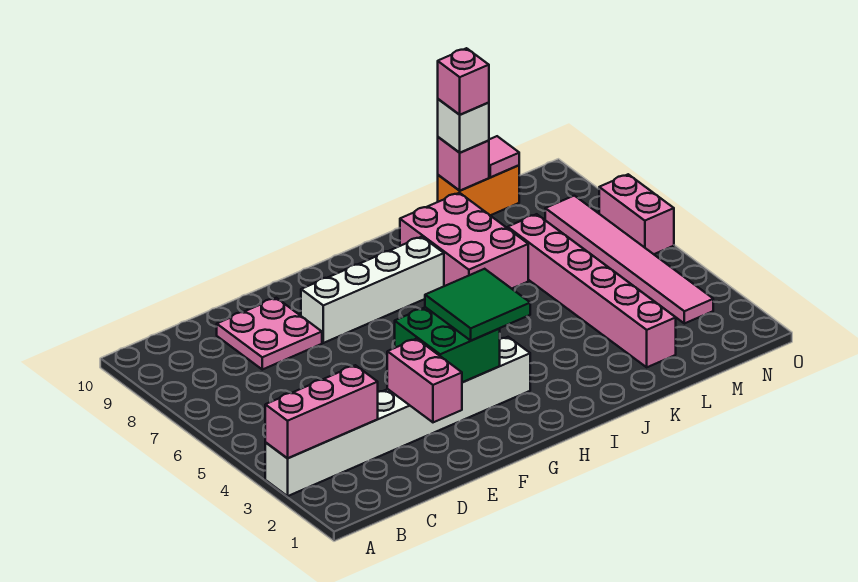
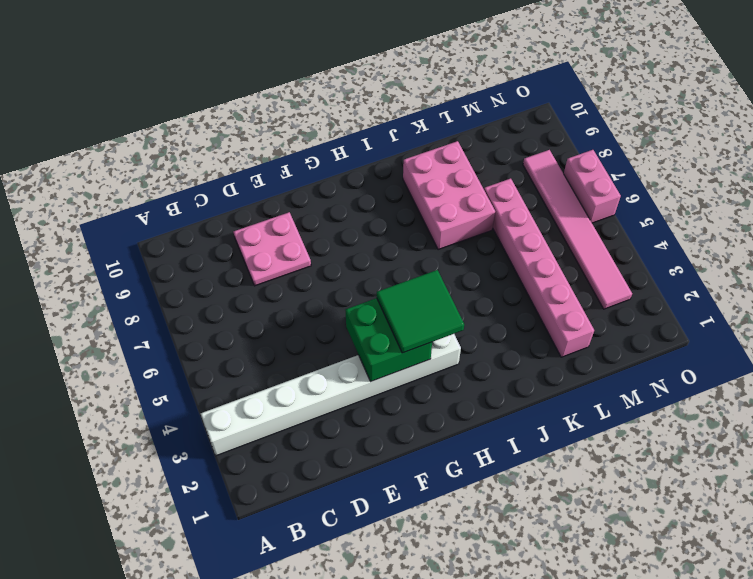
none -> white brick F8:I8 level 1
none -> orange brick L10:M10 level 1
none -> pink brick A3:C3 level 2

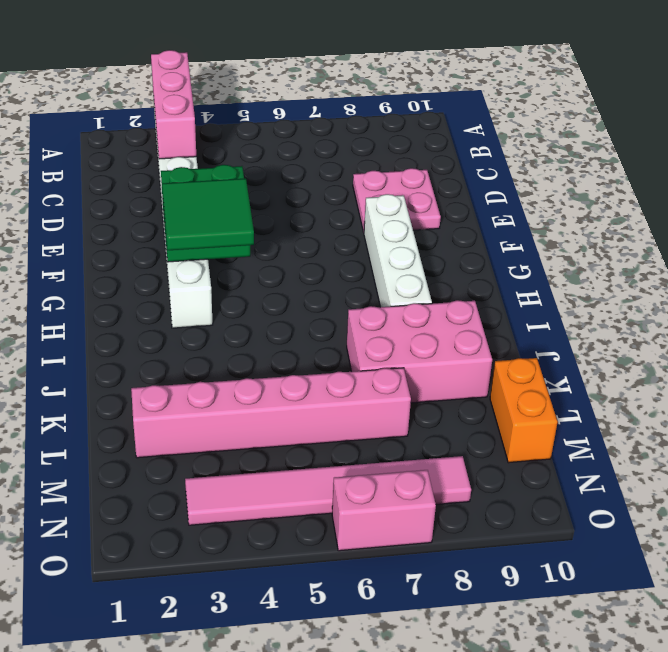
none -> pink brick E2:E3 level 2
none -> pink brick L10 level 2
none -> pink tile M10 level 2

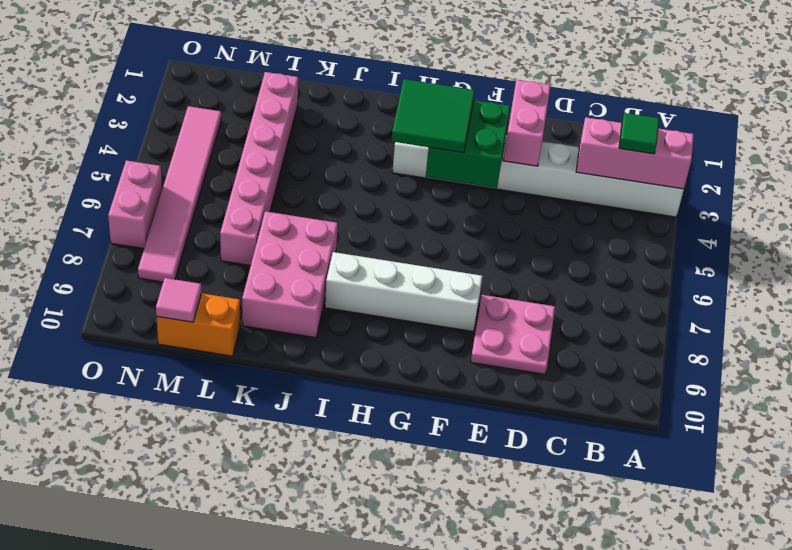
green tile B3 level 3 -> none
none -> pink brick L10 level 2
none -> white brick L10 level 3
none -> pink brick L10 level 4

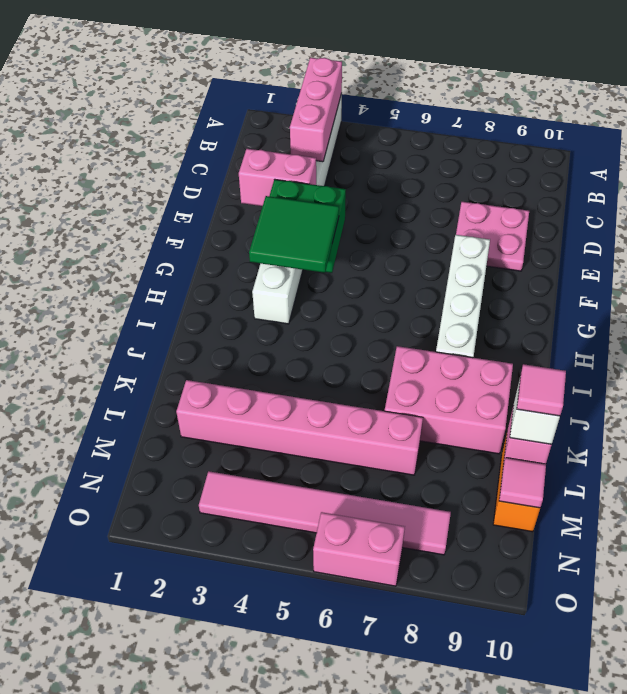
pink tile L10 level 4 -> pink brick L10 level 4

